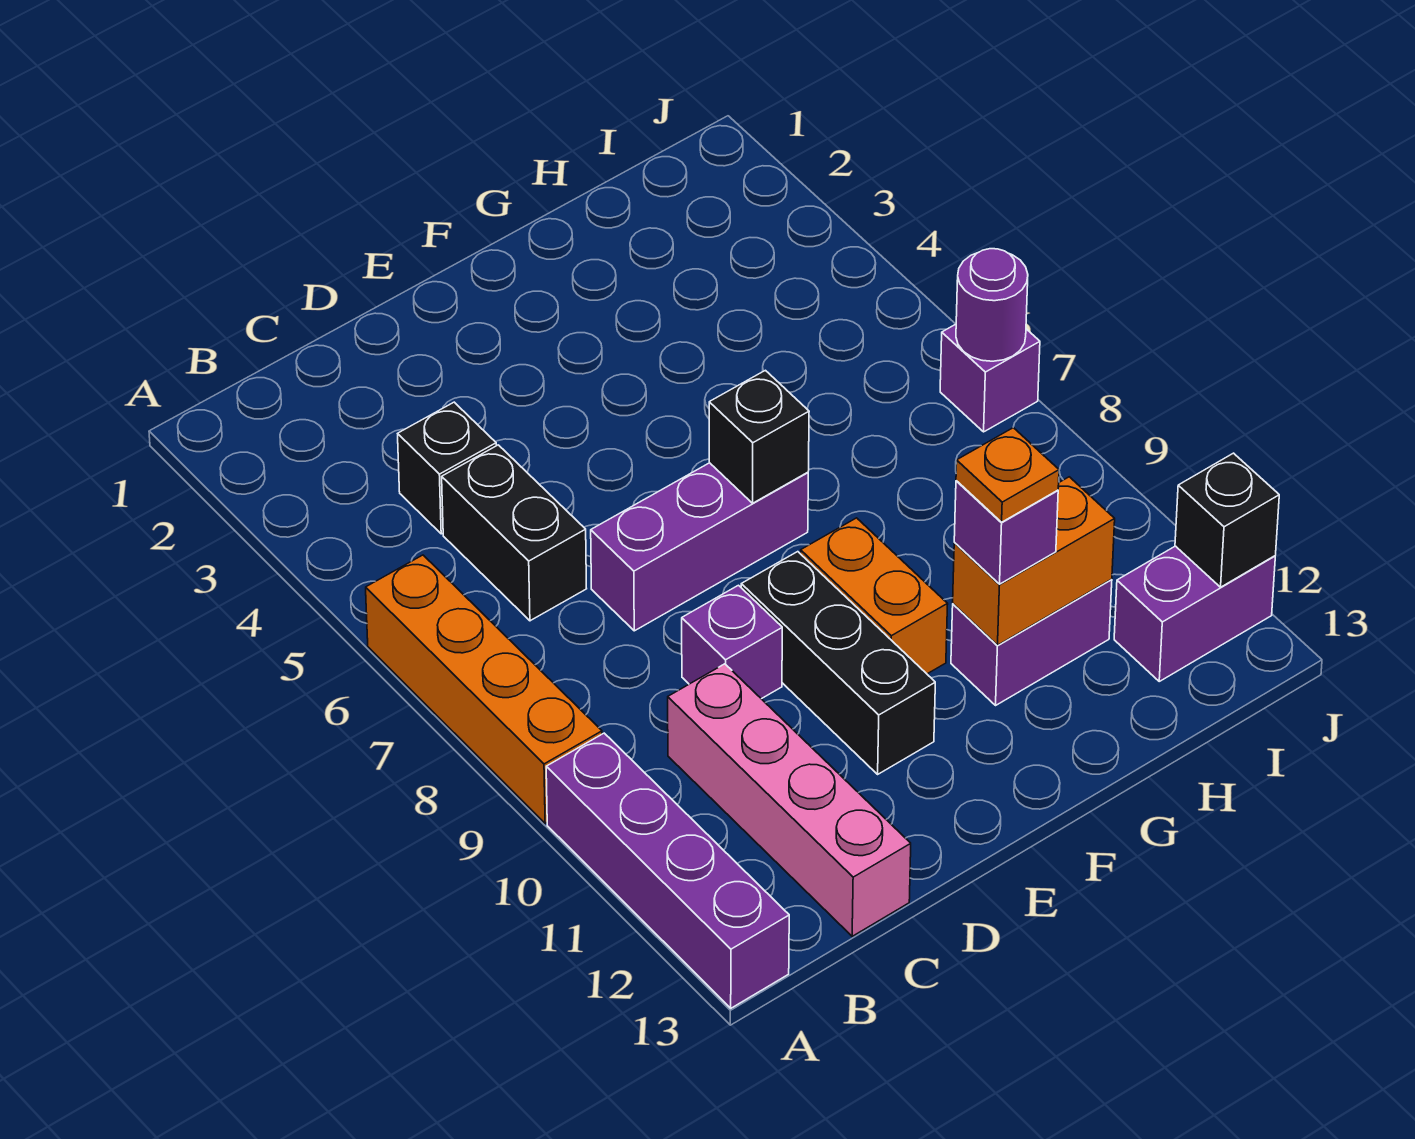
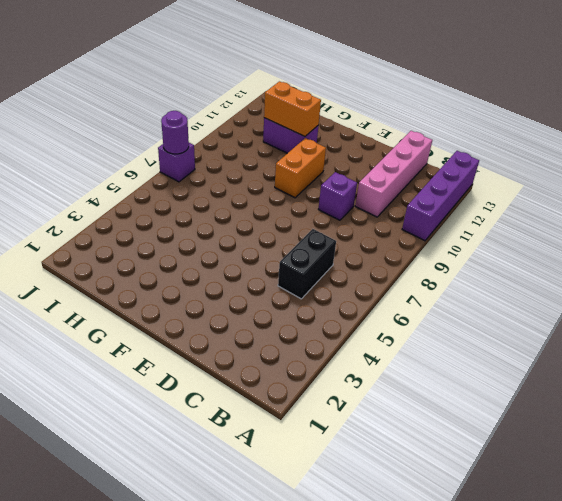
none -> orange brick A6:A9 level 1
none -> black brick C4 level 1
none -> purple brick D7:F7 level 1

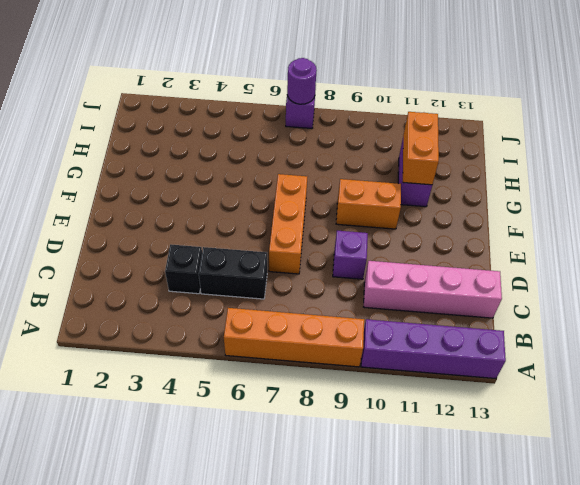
orange brick D7:F7 level 1 -> purple brick D7:F7 level 1
none -> black brick E9:E11 level 1
none -> purple brick I12:J12 level 1
none -> black brick F7 level 2

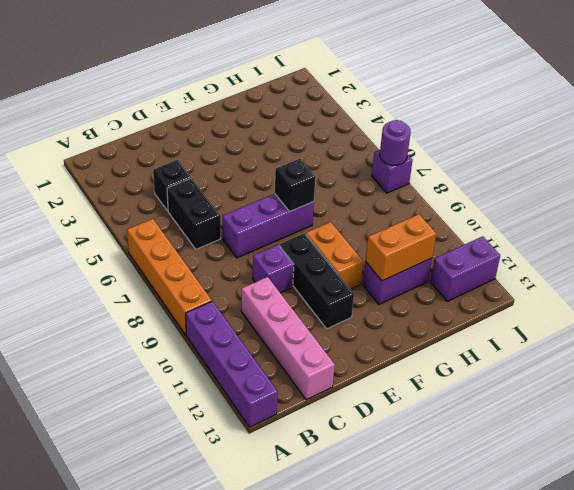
none -> black brick J12 level 2
none -> purple brick G11 level 3
none -> orange plate G11 level 4

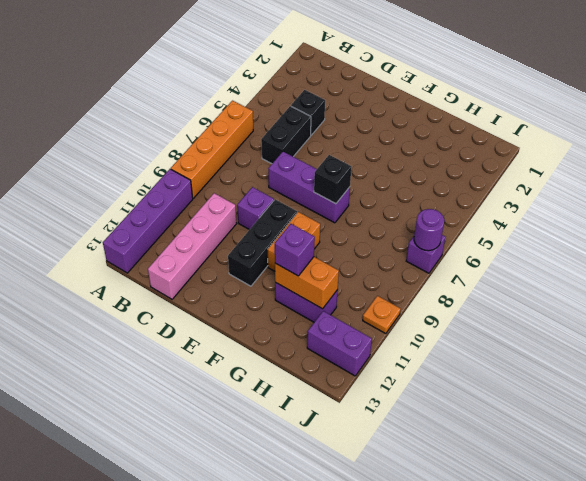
orange plate J10 level 1 -> orange plate G11 level 4
none -> black brick J12 level 2

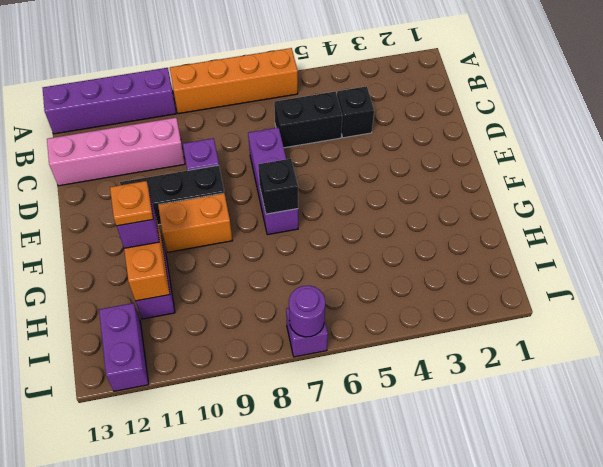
none -> black brick J12 level 2

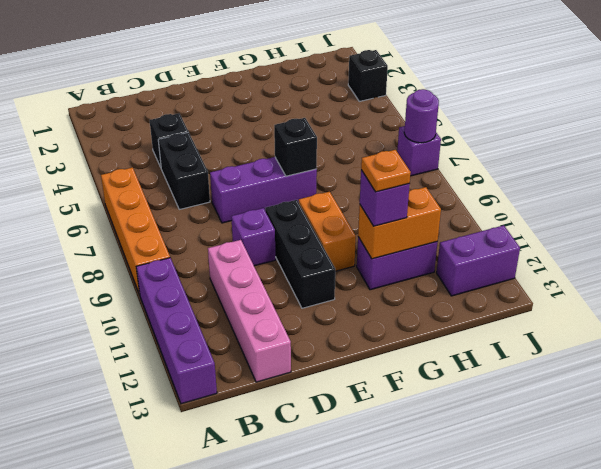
black brick J3 level 1 -> black brick J12 level 2

